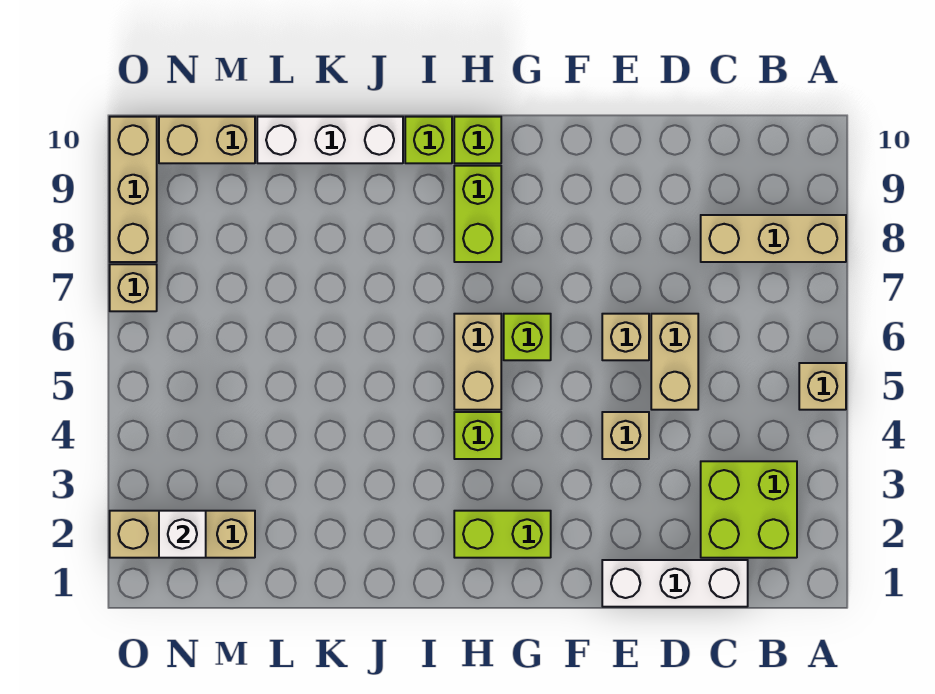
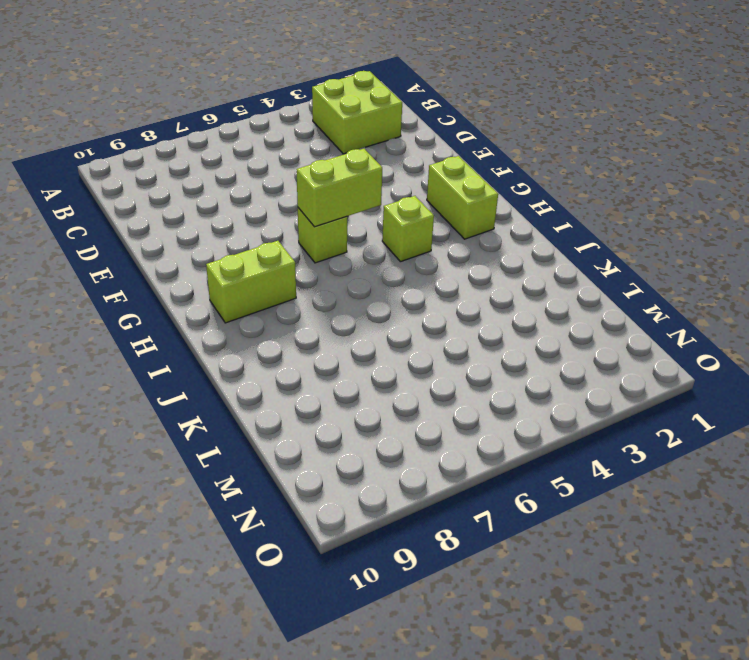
lime brick G5:G6 level 2 -> none
none -> tan brick A5 level 1
none -> tan brick A8:C8 level 1
none -> white brick C1:E1 level 1

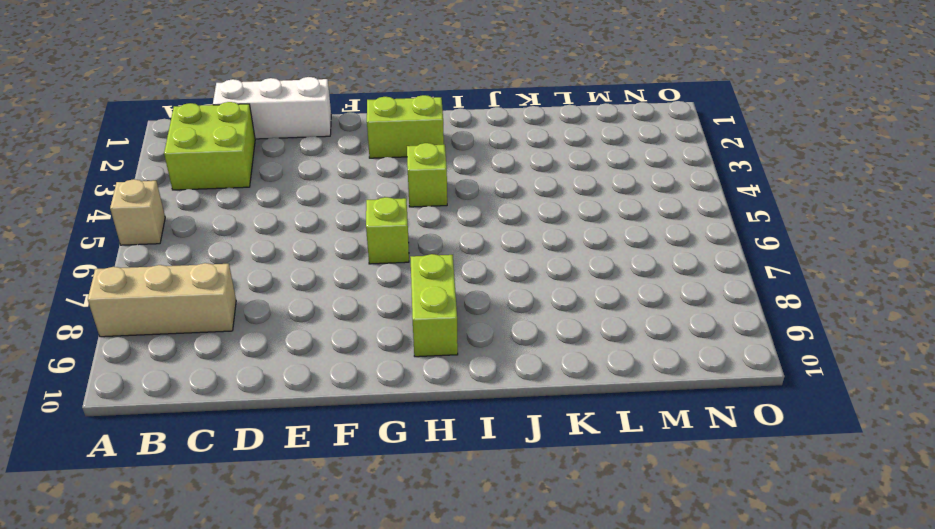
none -> tan brick D5:D6 level 1
none -> tan brick E4 level 1
none -> tan brick E6 level 1

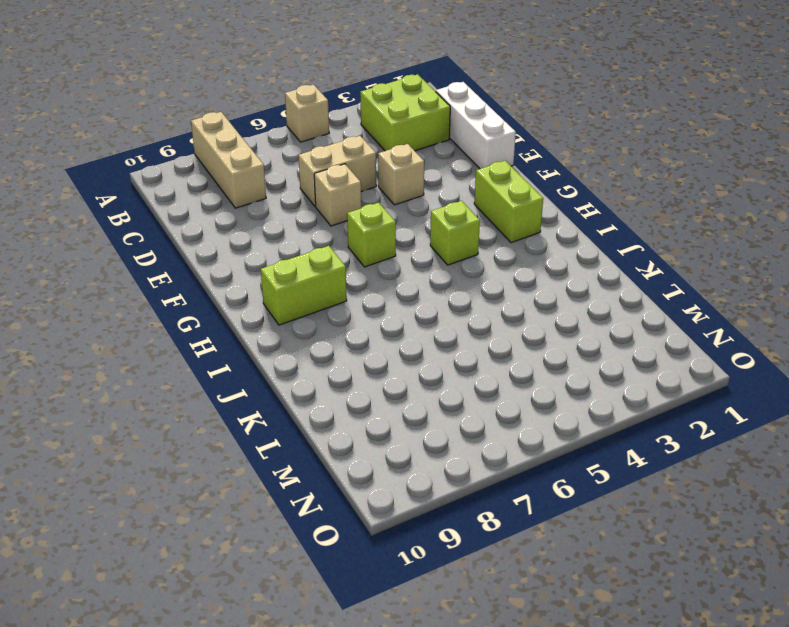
none -> tan brick H5:H6 level 1
none -> lime brick H10 level 1
none -> lime brick I10 level 1

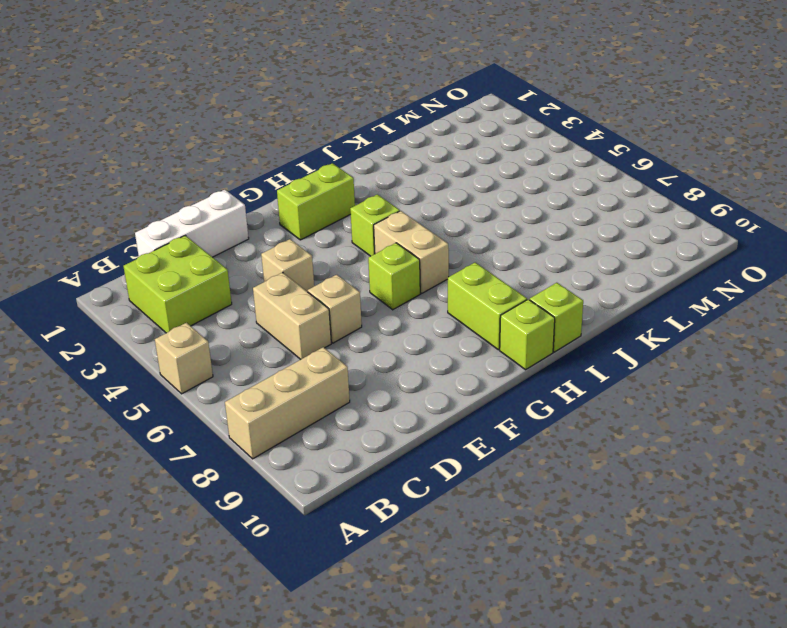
none -> white brick J10:L10 level 1
none -> tan brick M2:O2 level 1
none -> tan brick M10:N10 level 1

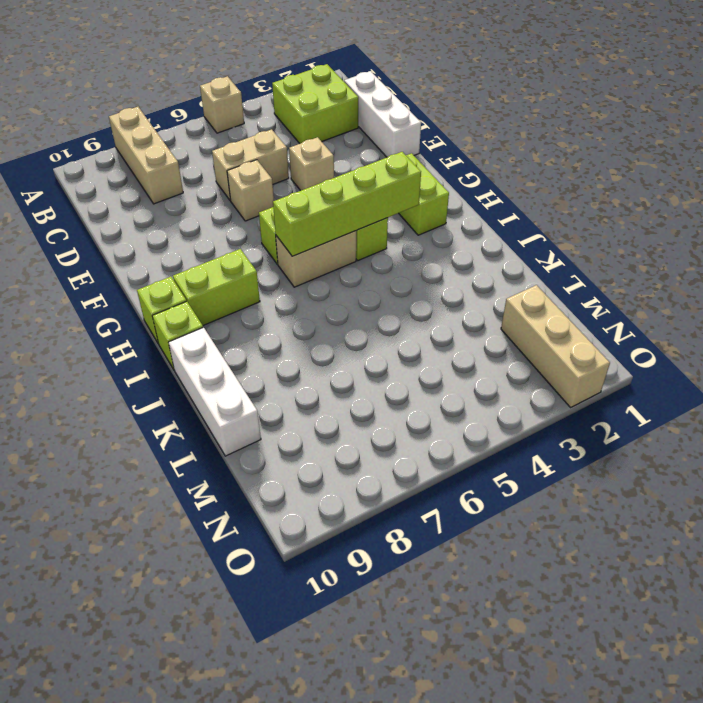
lime brick H3:H6 level 2 -> none
none -> tan brick M10:N10 level 1
none -> tan brick O7 level 1
none -> tan brick O8:O10 level 1

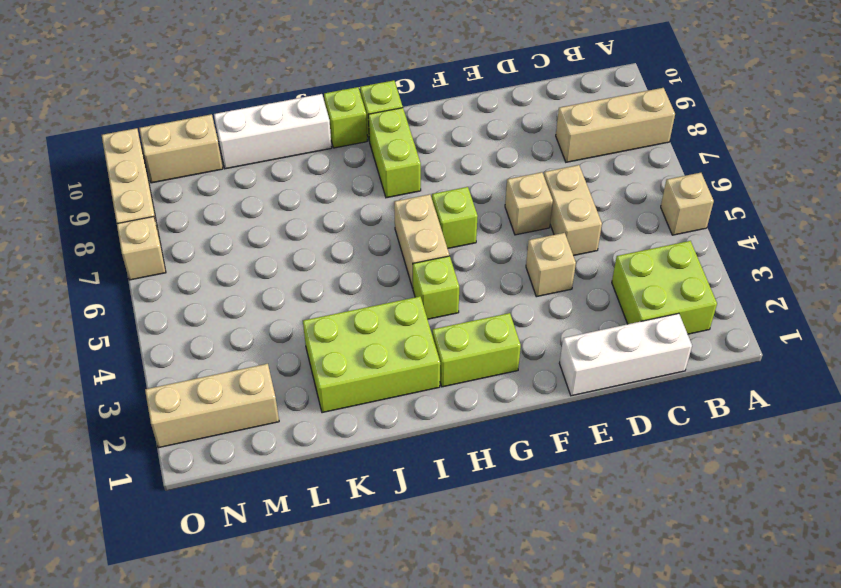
lime brick I2:K3 level 1 -> none
none -> white brick N2 level 2

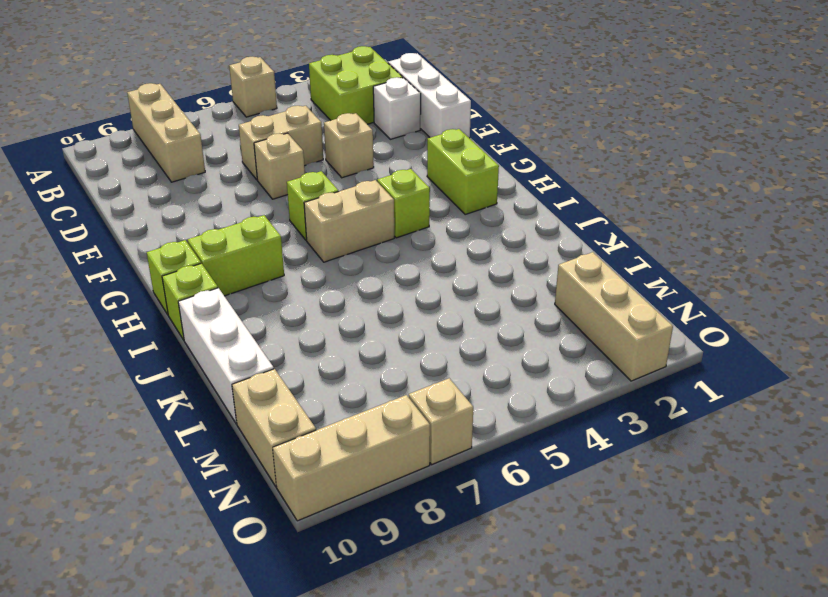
white brick D2 level 1 -> white brick N2 level 2

